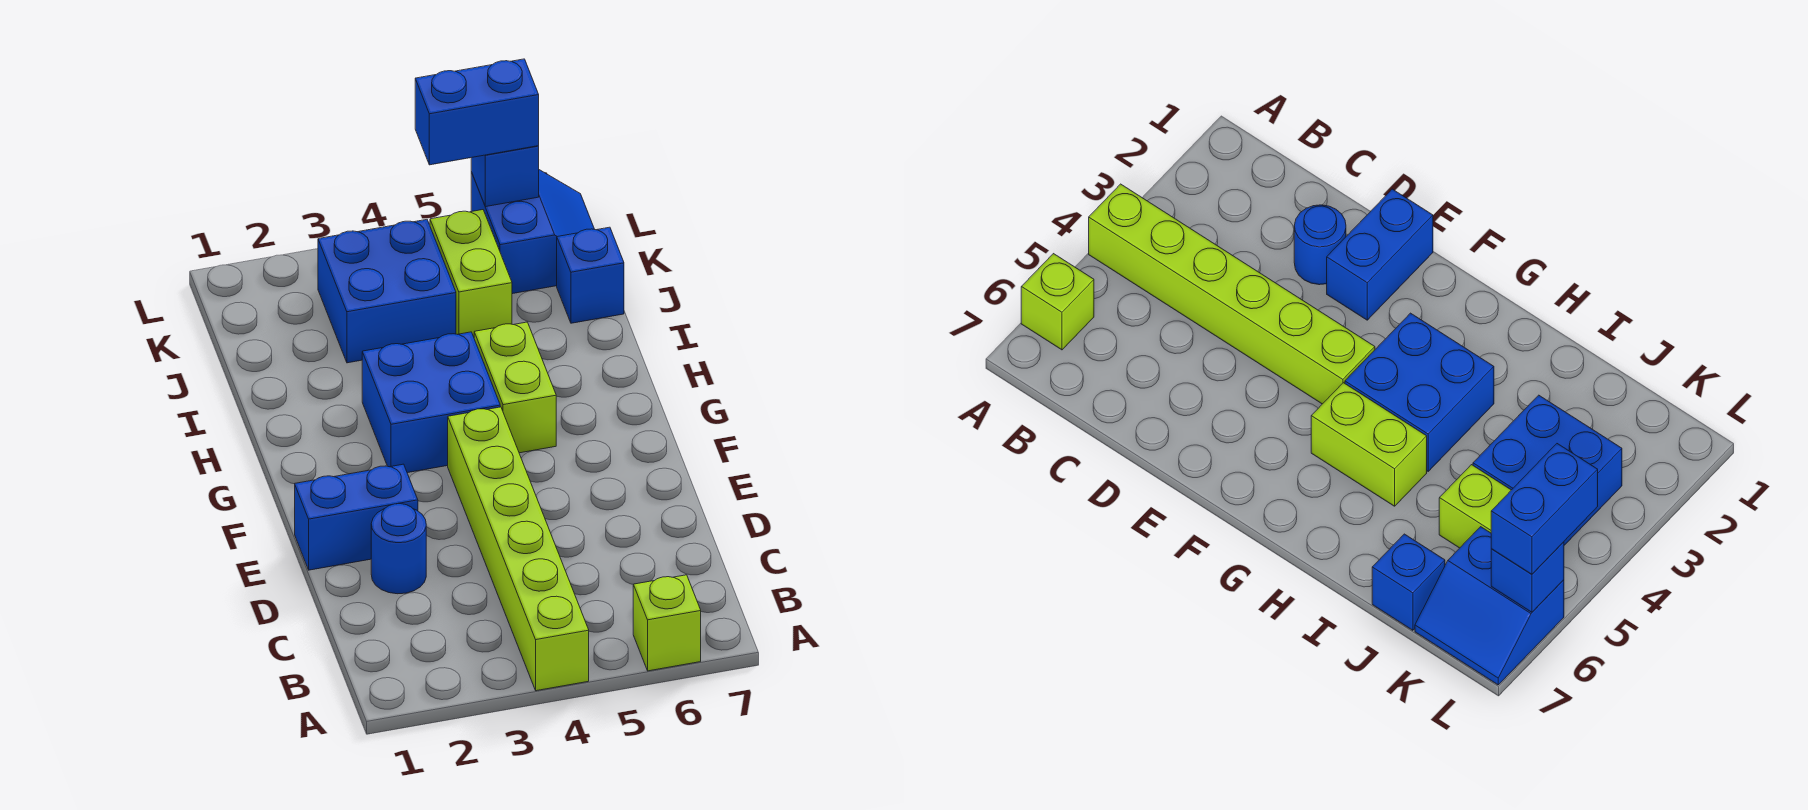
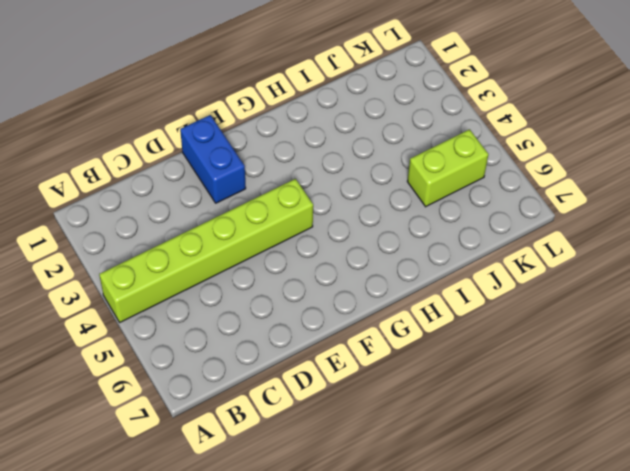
none -> lime brick A6 level 1
none -> blue round brick D2 level 1
none -> blue brick G3:H4 level 1

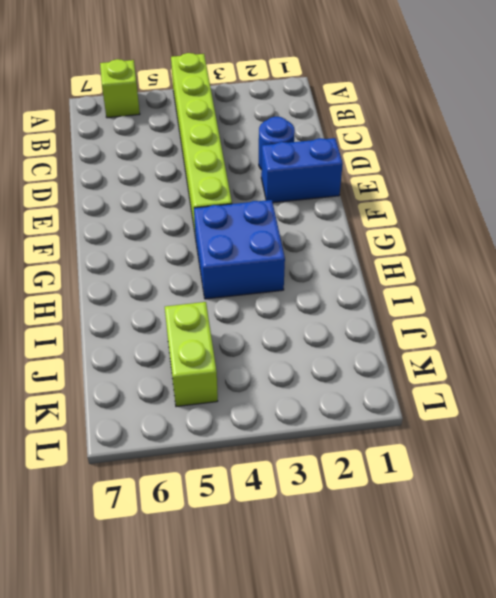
none -> lime brick G5:H5 level 1
none -> blue brick J3:K4 level 1
none -> blue brick J7 level 1

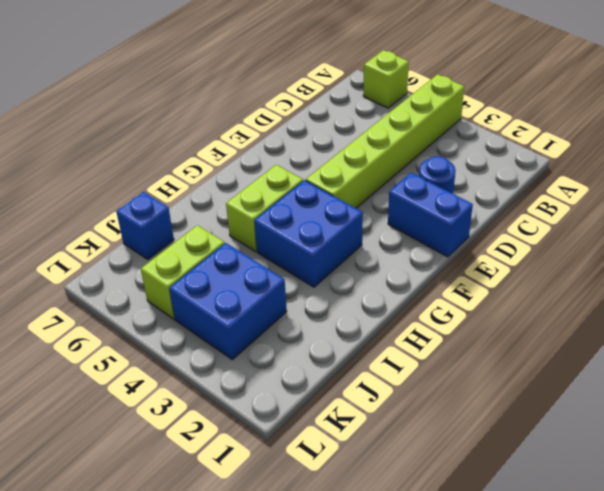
none -> blue slope K6:L7 level 1 top 6
none -> blue brick L6 level 2
none -> blue brick L5:L6 level 3

